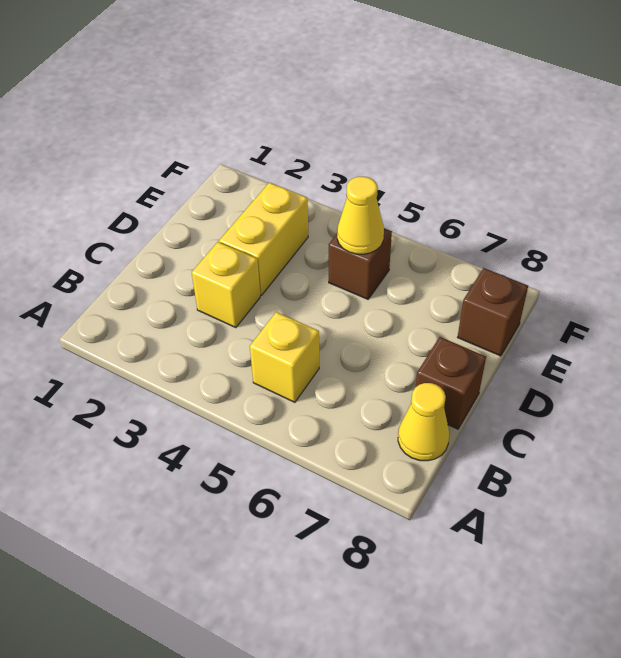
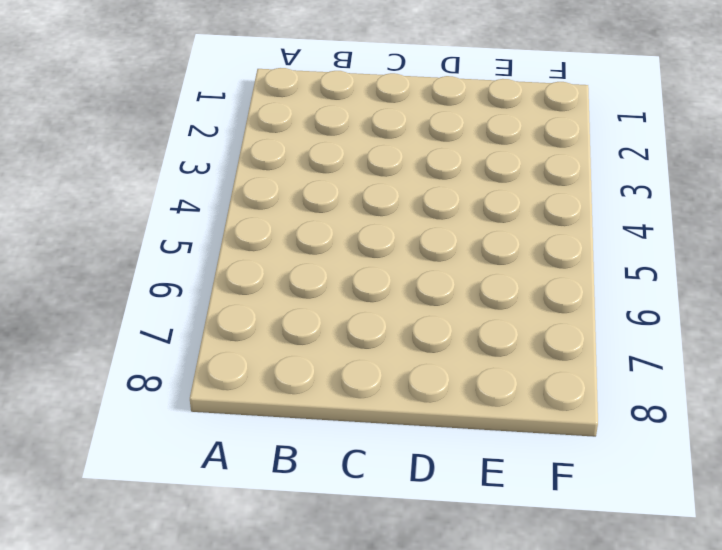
none -> yellow brick B5 level 1
none -> yellow cone B8 level 1

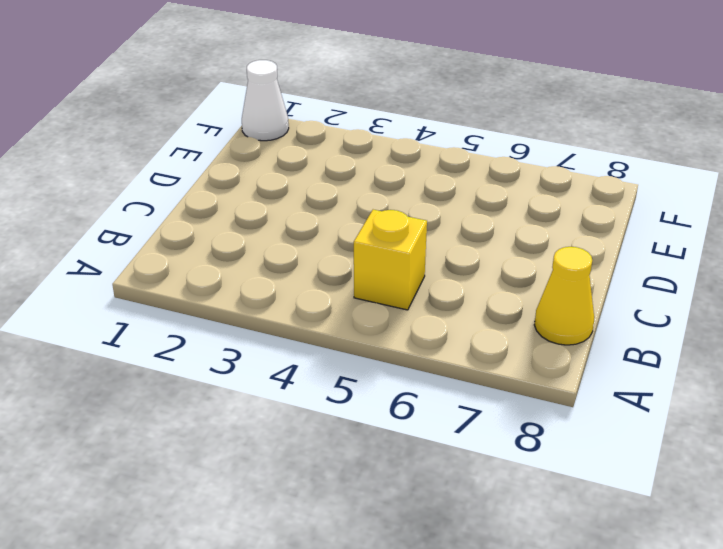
white cone F1 level 1 -> none
none -> yellow brick C3 level 1
none -> brown brick C8 level 1

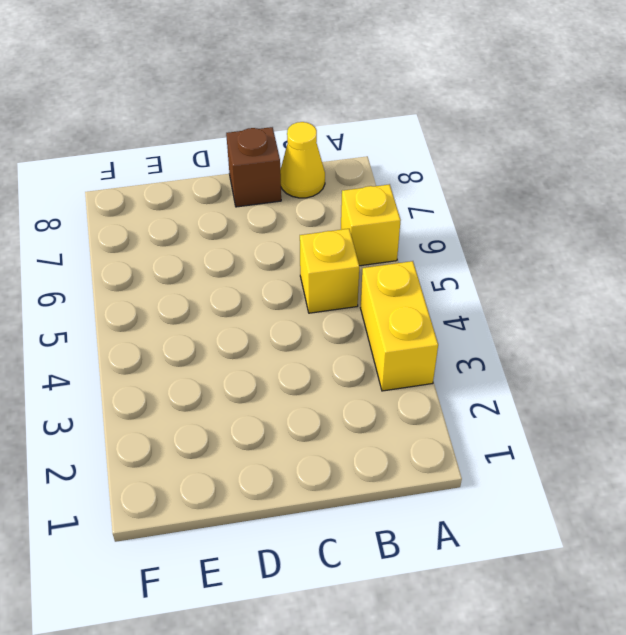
yellow brick A3:A4 level 1 -> yellow brick D3:E3 level 1
yellow brick A6 level 1 -> yellow brick C3 level 1
none -> brown brick E5 level 1
none -> brown brick E8 level 1

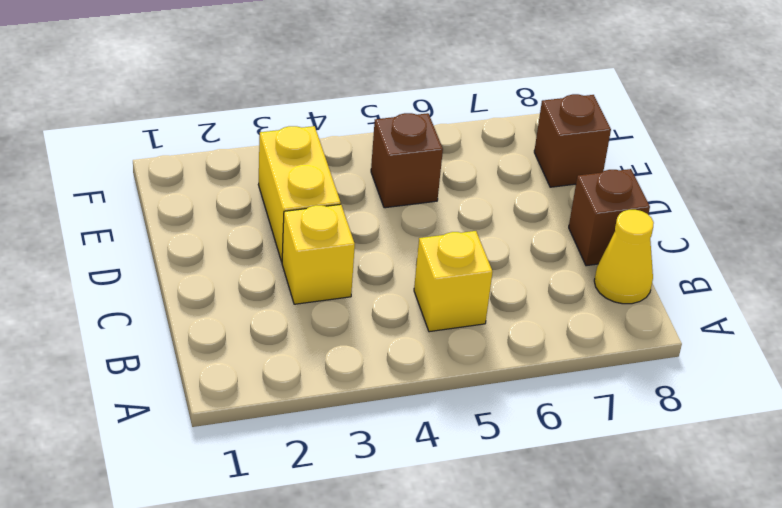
none -> yellow cone E5 level 2

